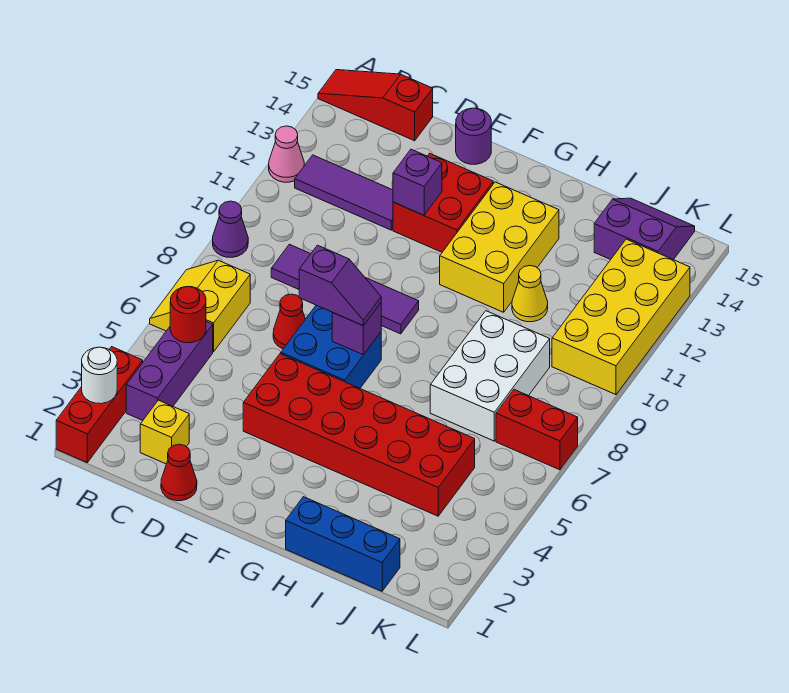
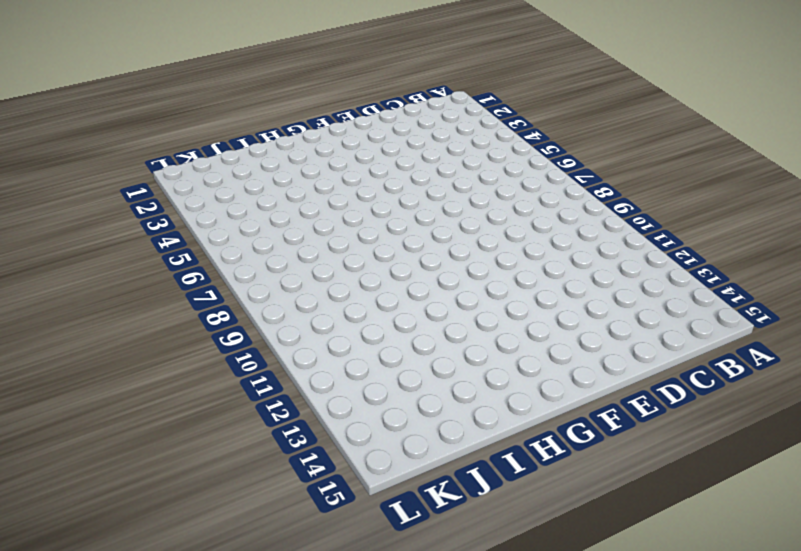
none -> red brick A1:A3 level 1
none -> yellow slope A6:B7 level 1 top B
none -> purple cone A9 level 1

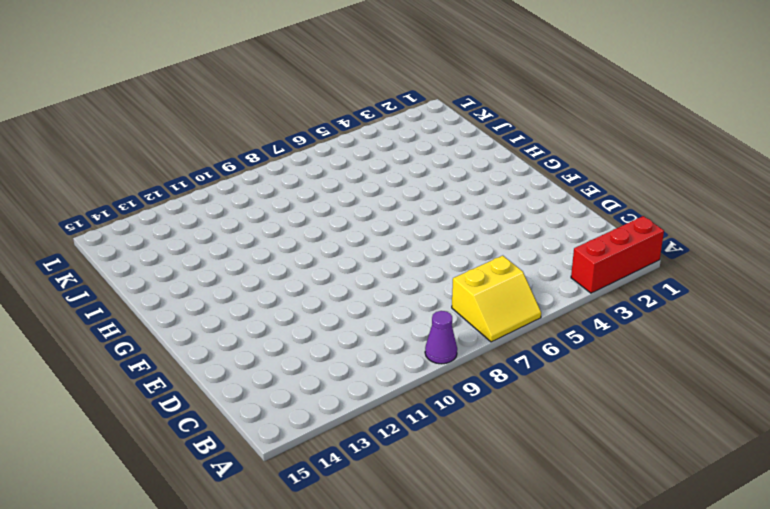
none -> pink cone A12 level 1
none -> red slope A15:C15 level 1 top C
none -> purple brick B3:B5 level 1

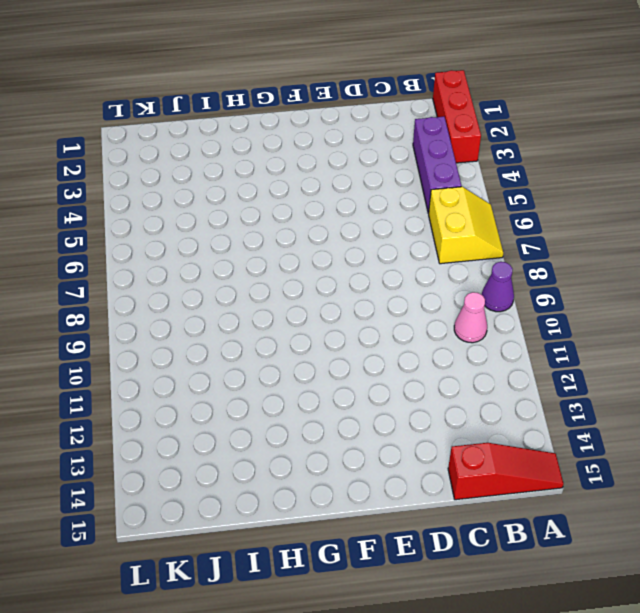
pink cone B10 level 1 -> pink cone A12 level 1
none -> purple tile B12:D12 level 1
none -> yellow brick C2 level 1
none -> purple tile C9:F9 level 1

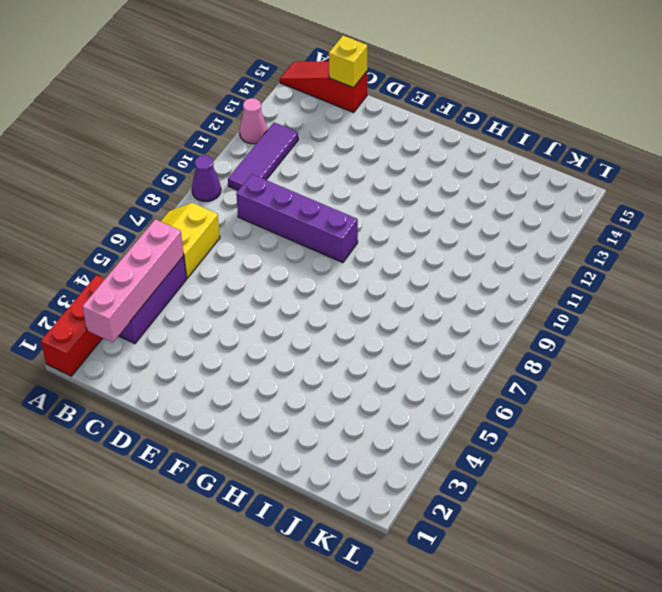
pink brick B2:B5 level 2 -> red round brick B5 level 2
purple tile B10:B12 level 1 -> purple tile B12:D12 level 1
purple brick C9:F9 level 1 -> purple tile C9:F9 level 1
yellow brick C15 level 2 -> yellow brick C2 level 1
none -> red cone D1 level 1
none -> red cone D7 level 1
none -> red brick E4:J5 level 1

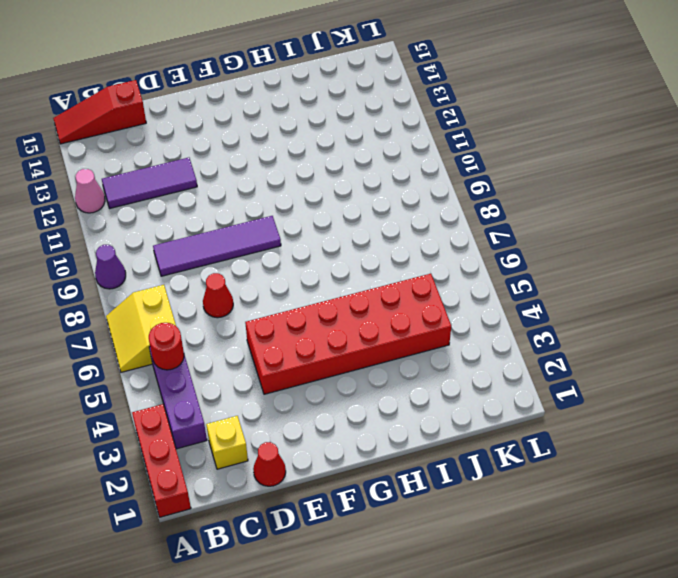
none -> blue brick E6:F7 level 1
none -> red brick E12:F13 level 1
none -> purple round brick E15 level 1

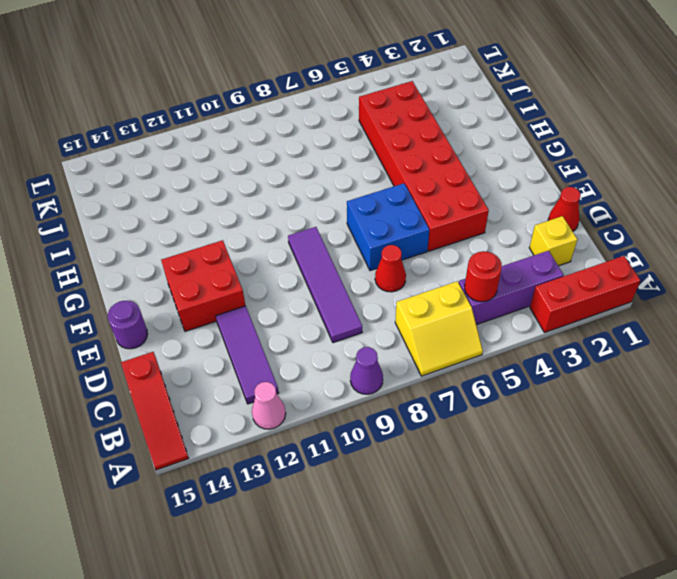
none -> yellow brick G11:H13 level 1
none -> blue brick H1:J1 level 1
none -> white brick I7:J9 level 1

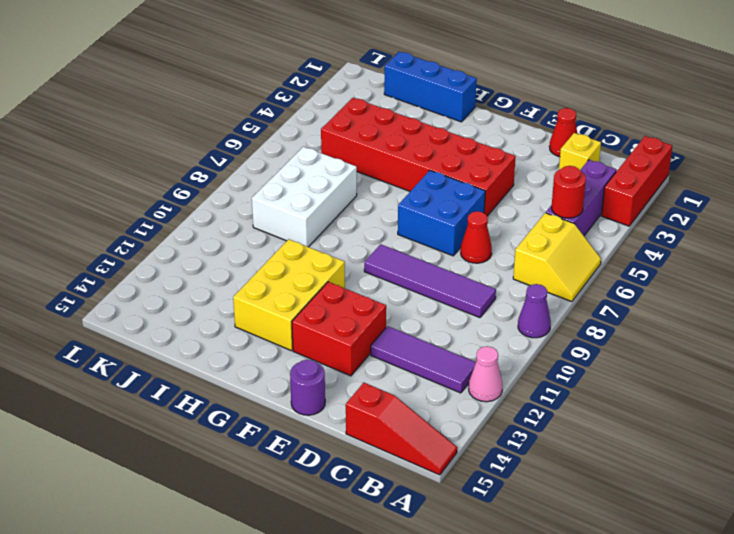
none -> yellow cone I11 level 1
none -> purple slope J14:K15 level 1 top 14
none -> red brick K7:L7 level 1

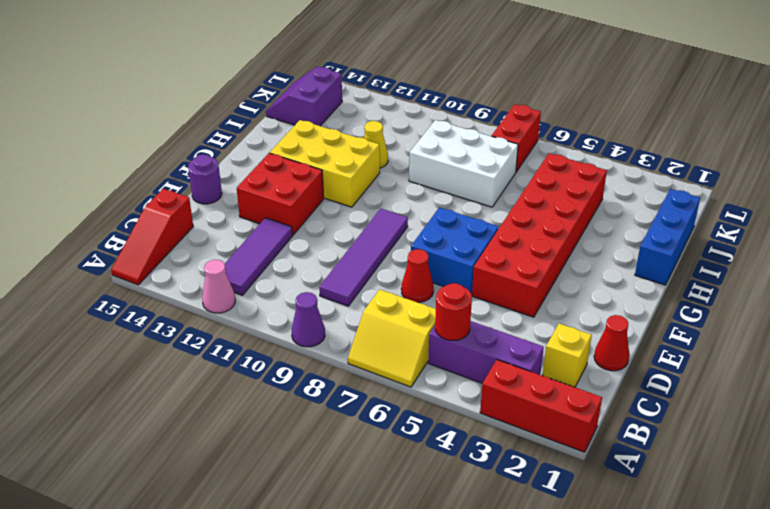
none -> yellow brick K10:L13 level 1
none -> white round brick A2 level 2
none -> purple brick E12 level 2

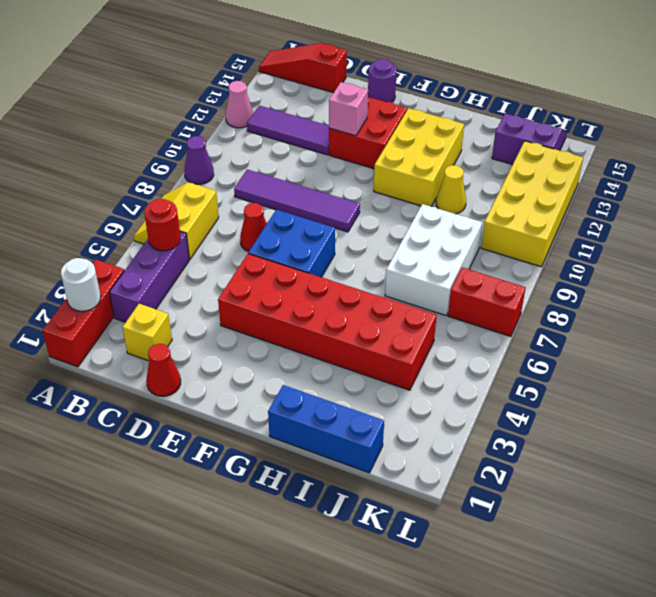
pink brick E12 level 2 -> purple brick E12 level 2
none -> purple brick F7 level 2
none -> purple slope E7:F7 level 3 top E

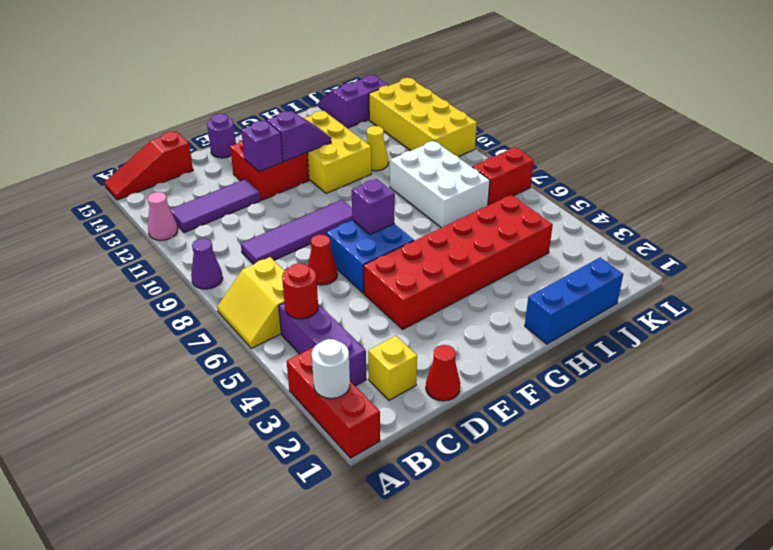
purple slope F12:G12 level 2 top F -> purple slope E7:F7 level 3 top E

